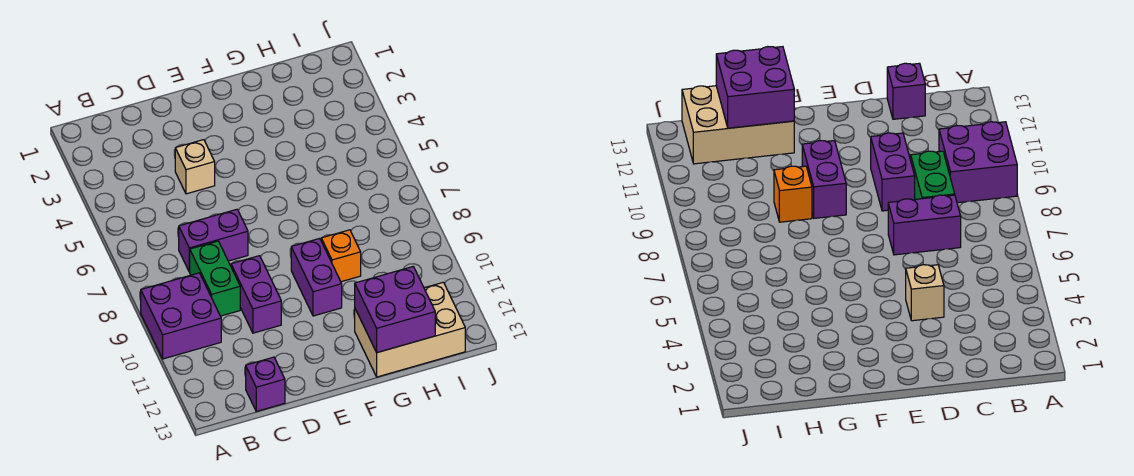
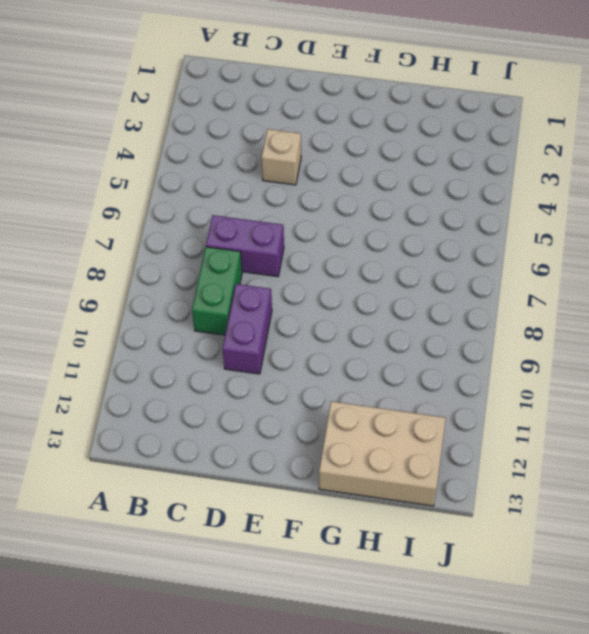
none -> purple brick A9:B10 level 1
none -> purple brick C13 level 1

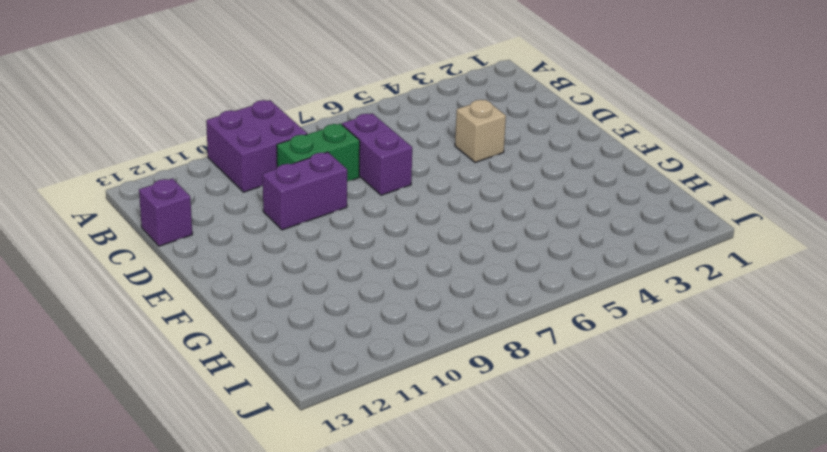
none -> purple brick F9:F10 level 1
none -> orange brick G9 level 1

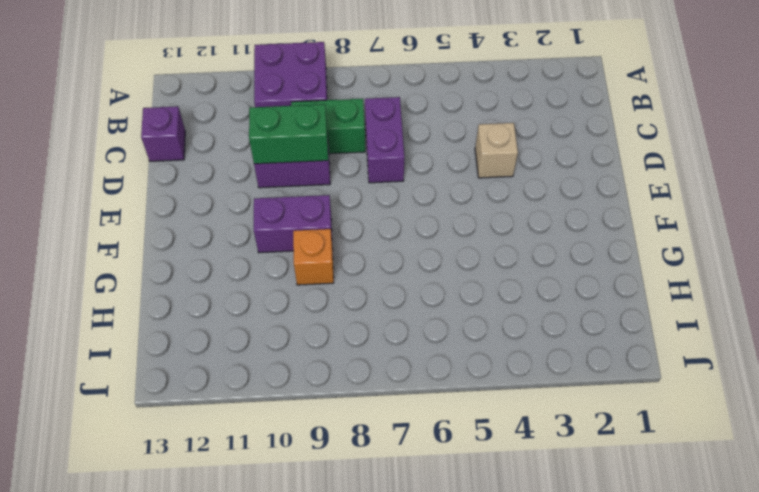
green brick D9:D10 level 2 -> none
none -> tan brick G12:I13 level 1
none -> purple brick G12:H13 level 2

